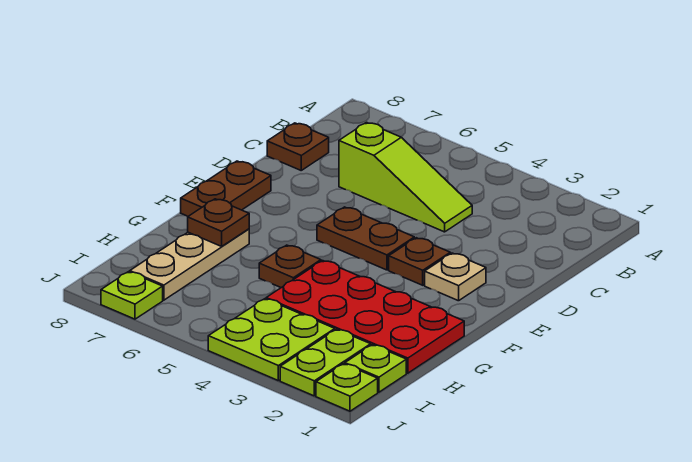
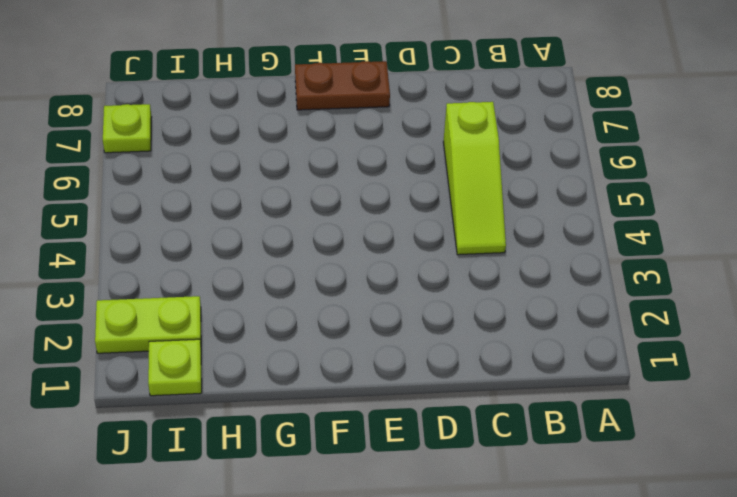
none -> brown plate C8 level 1
none -> tan plate E2 level 1
none -> brown plate E3 level 1

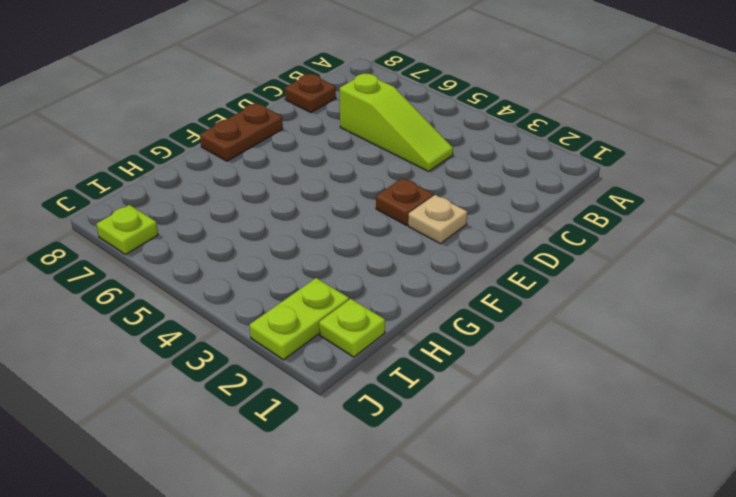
none -> brown plate E4:E5 level 1
none -> red plate G1:H4 level 1
none -> brown plate G5 level 1

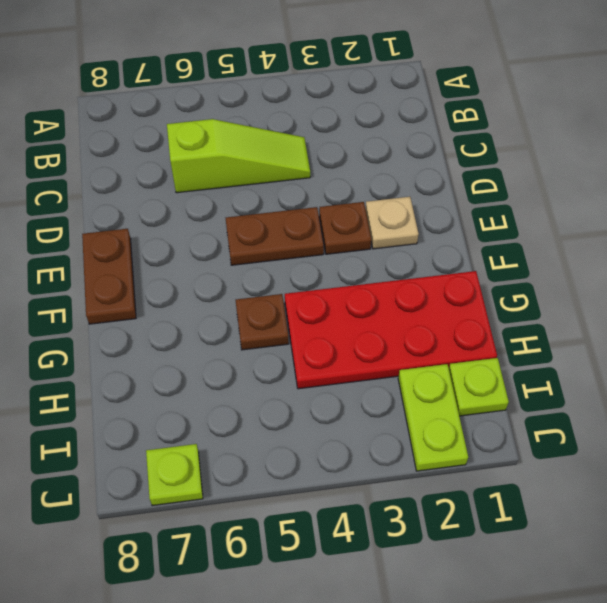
none -> brown plate C8 level 1
none -> tan plate G7:I7 level 1
none -> lime plate I3:J4 level 1

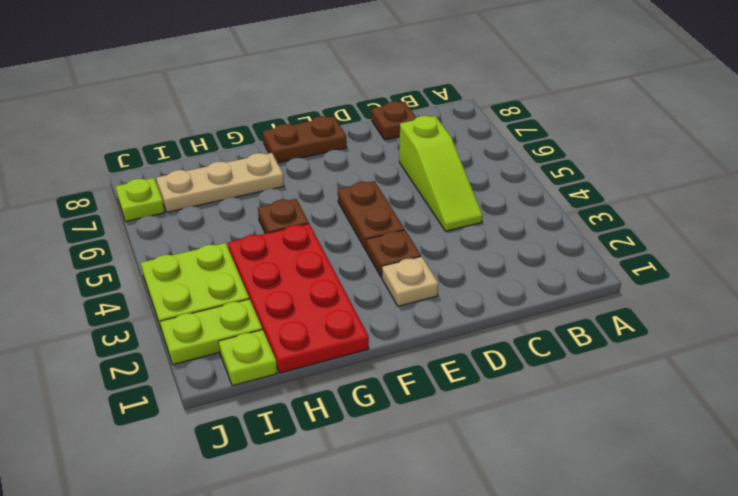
none -> lime plate J1 level 1
none -> brown plate G7 level 2

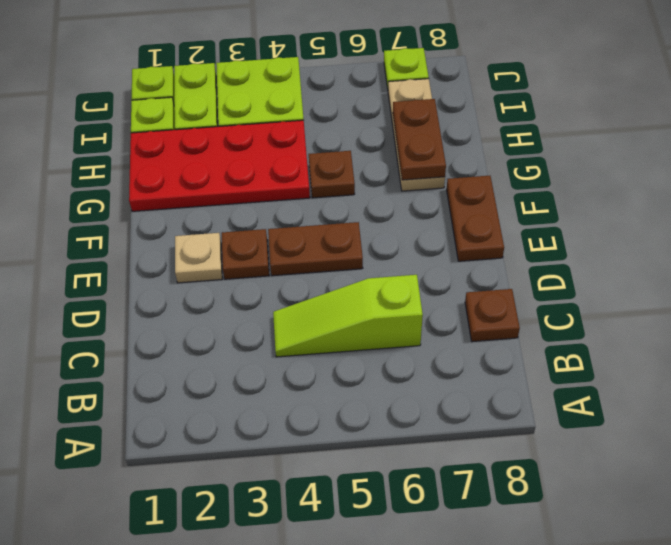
brown plate G7:H7 level 2 -> brown plate G7 level 2

